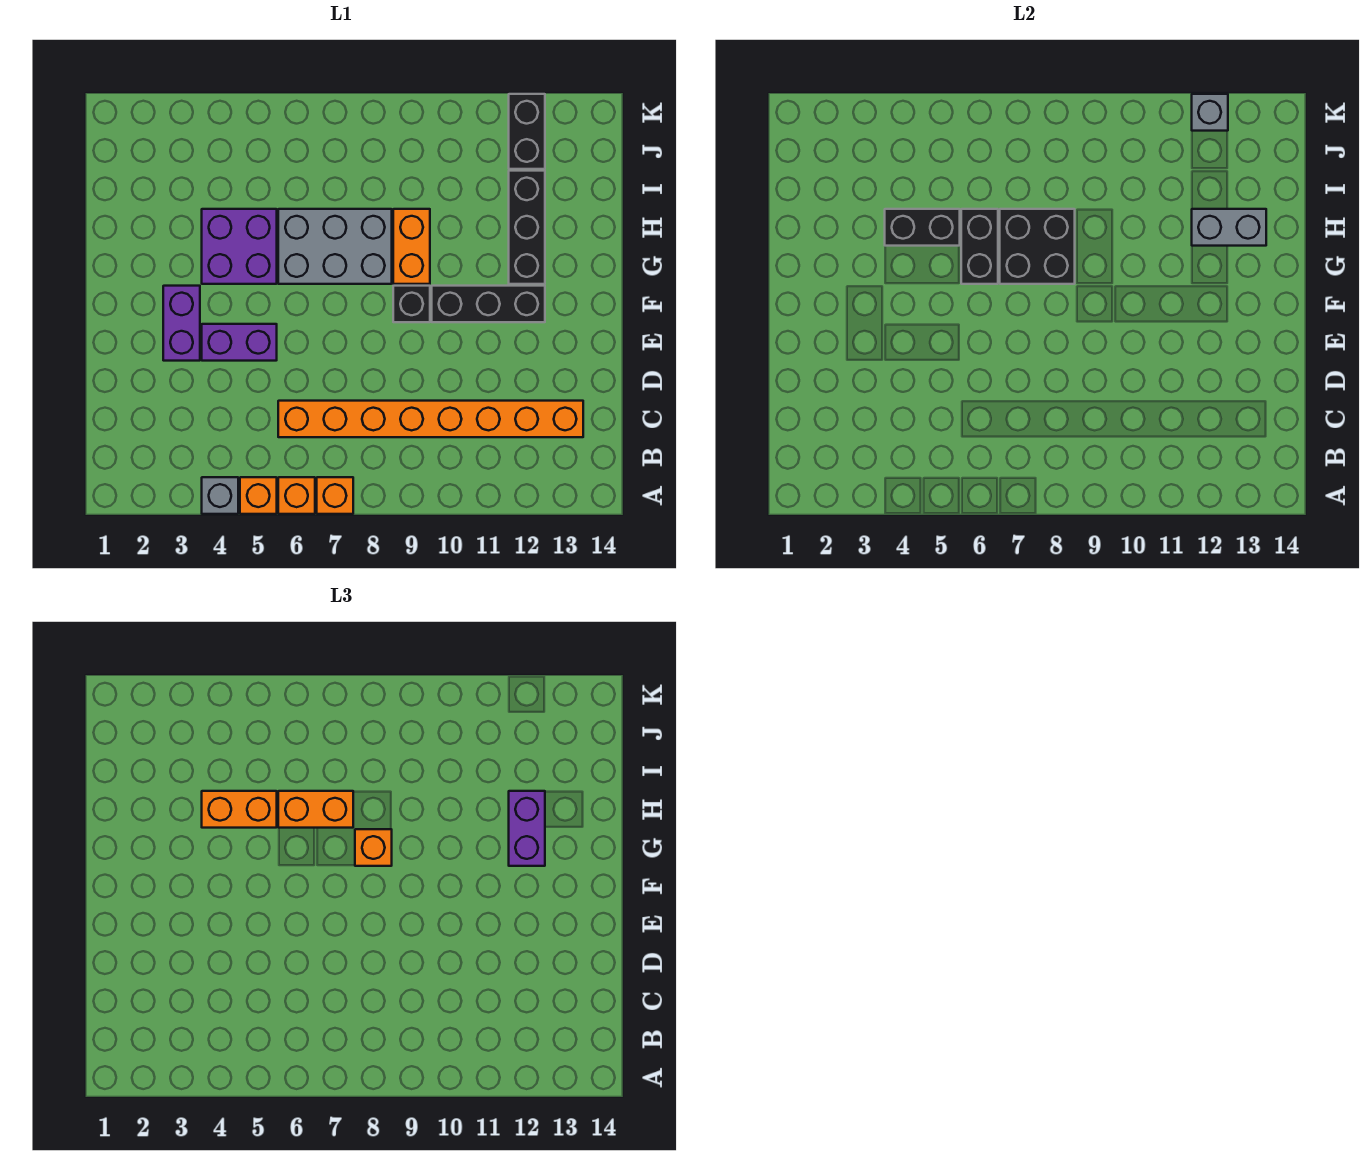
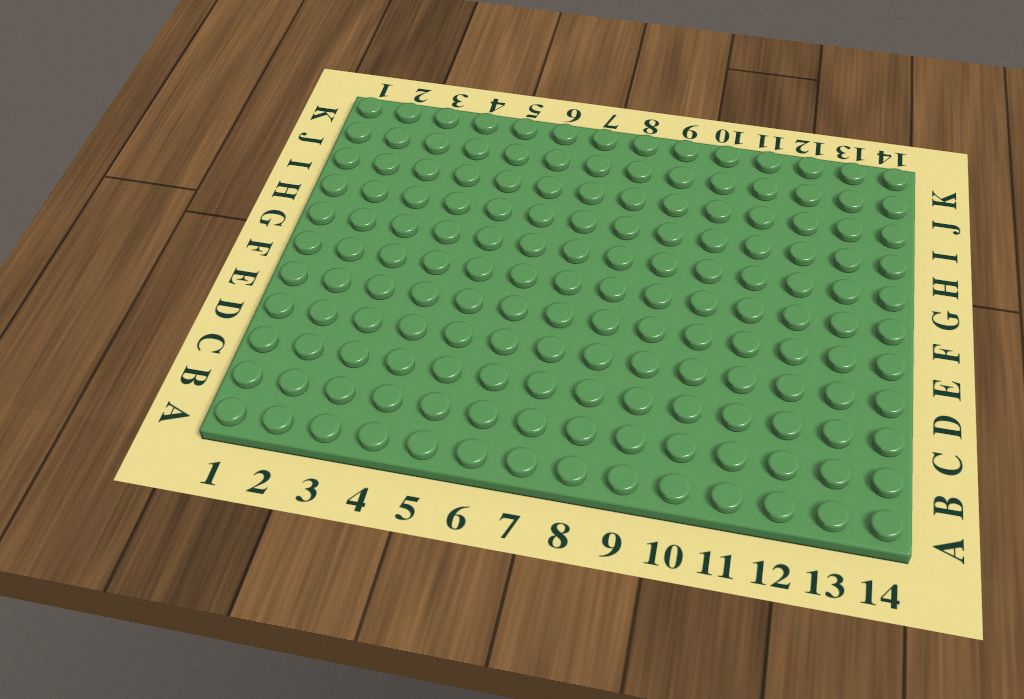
none -> grey brick A4 level 1
none -> orange brick A5 level 1
none -> orange brick A6 level 1

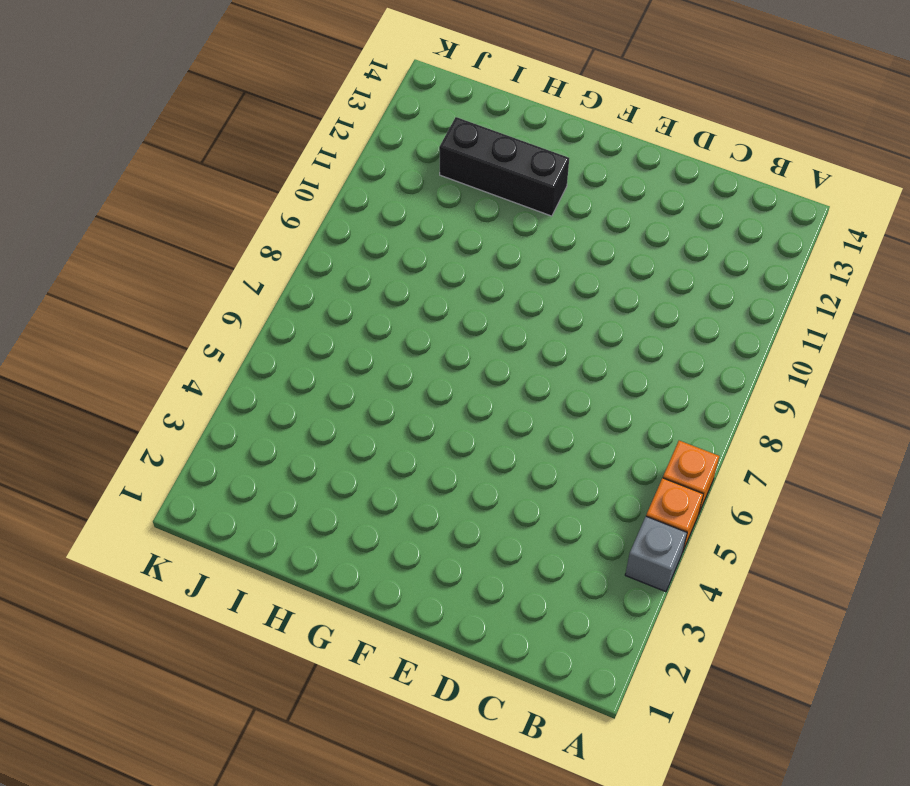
none -> orange brick A7 level 1
none -> orange brick C6:C13 level 1
none -> purple brick E3:F3 level 1

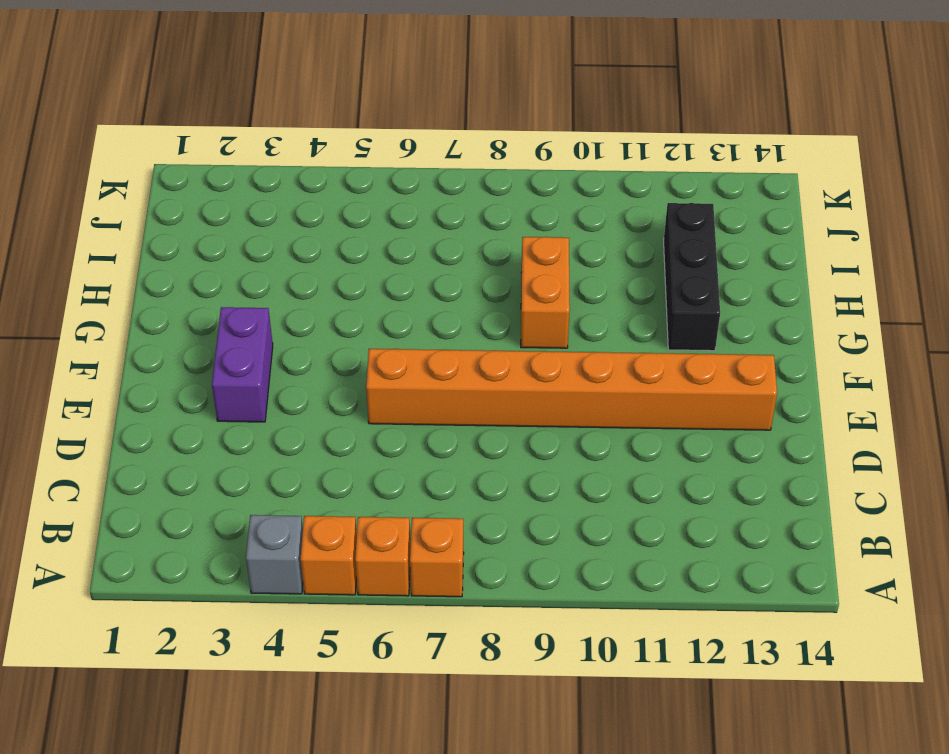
orange brick E6:E13 level 1 -> orange brick C6:C13 level 1
none -> purple brick E4:E5 level 1
none -> black brick F9 level 1
none -> black brick F10:F12 level 1

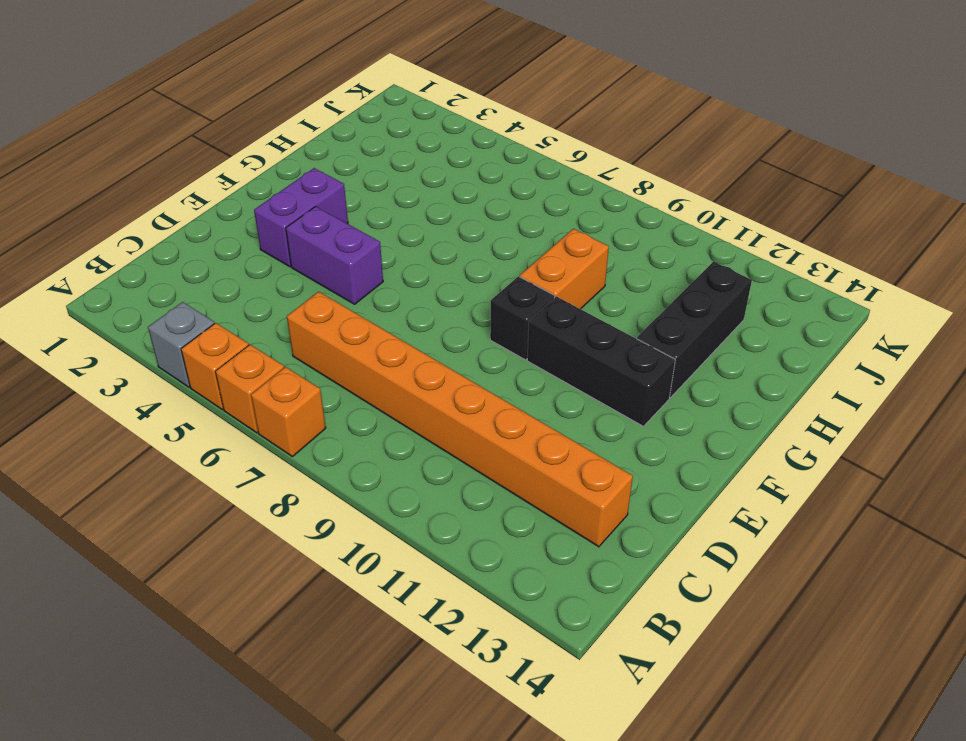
none -> purple brick G4:H5 level 1
none -> grey brick G6:H8 level 1
none -> black brick J12:K12 level 1

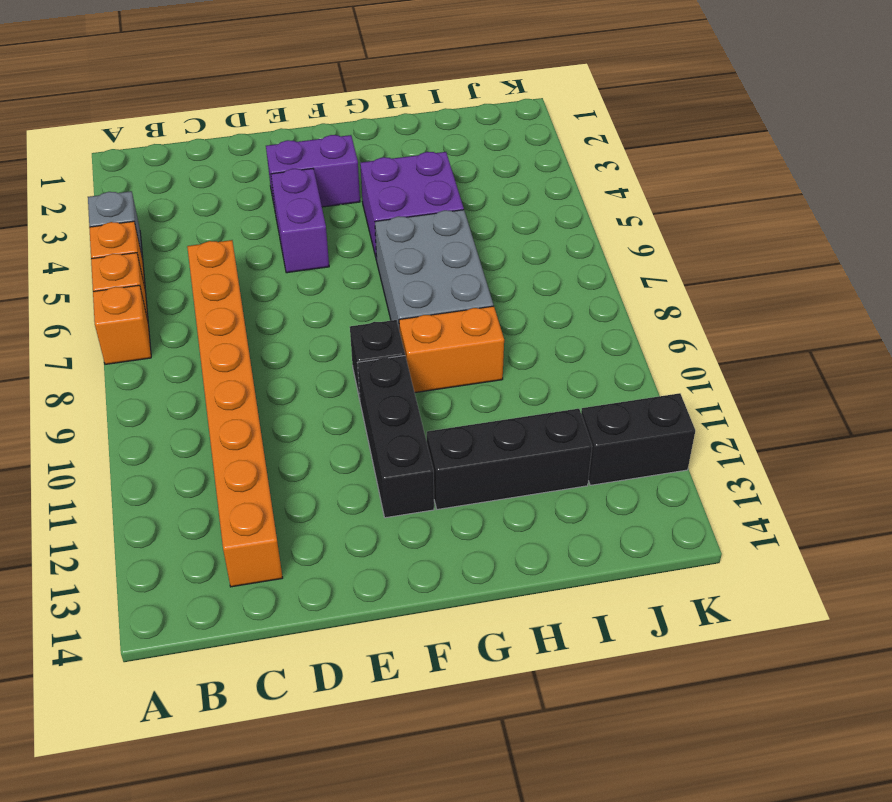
none -> black brick G6:H6 level 2
none -> black brick G7:H8 level 2
none -> black brick H4:H5 level 2

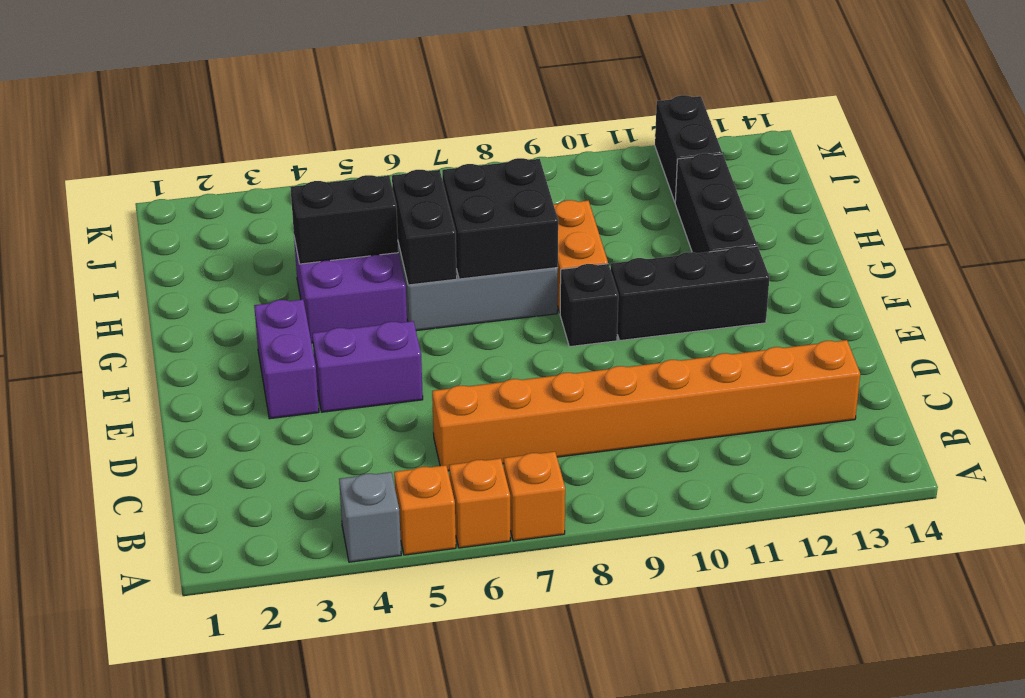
none -> grey brick H12:H13 level 2
none -> grey brick K12 level 2
none -> orange brick G8 level 3

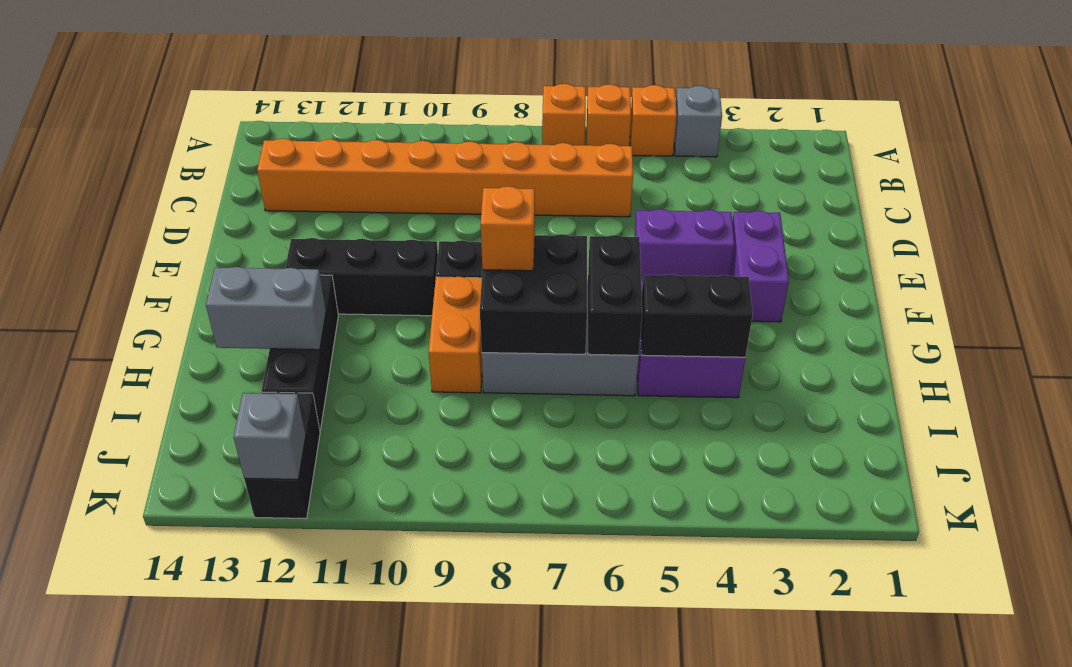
none -> purple brick G12:H12 level 3
none -> orange brick H4:H5 level 3
none -> orange brick H6:H7 level 3

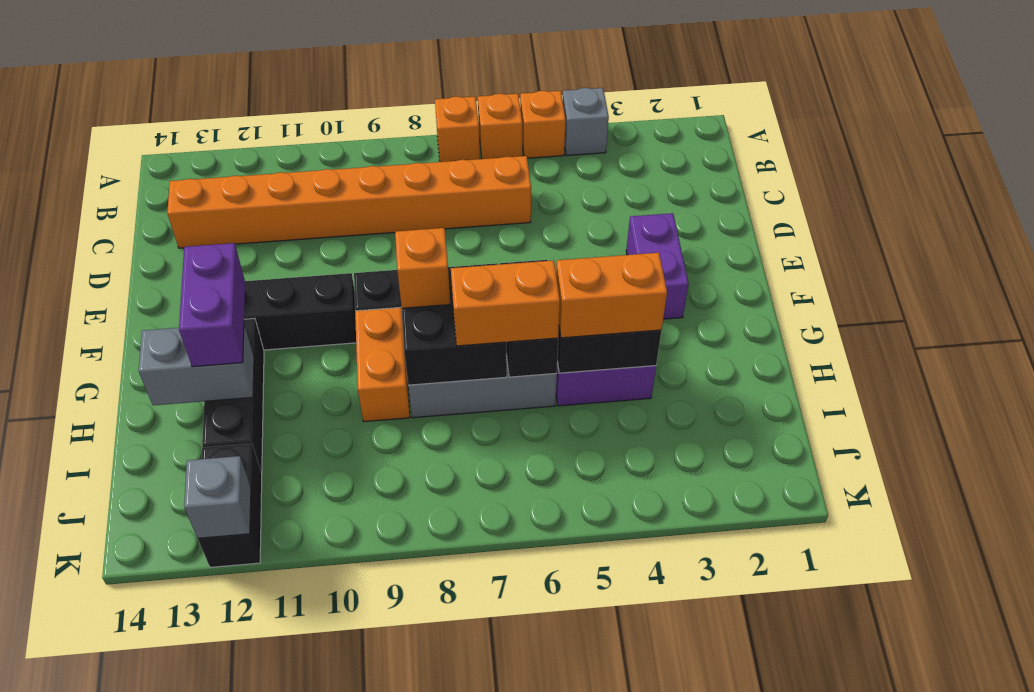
none -> purple brick E4:E5 level 1

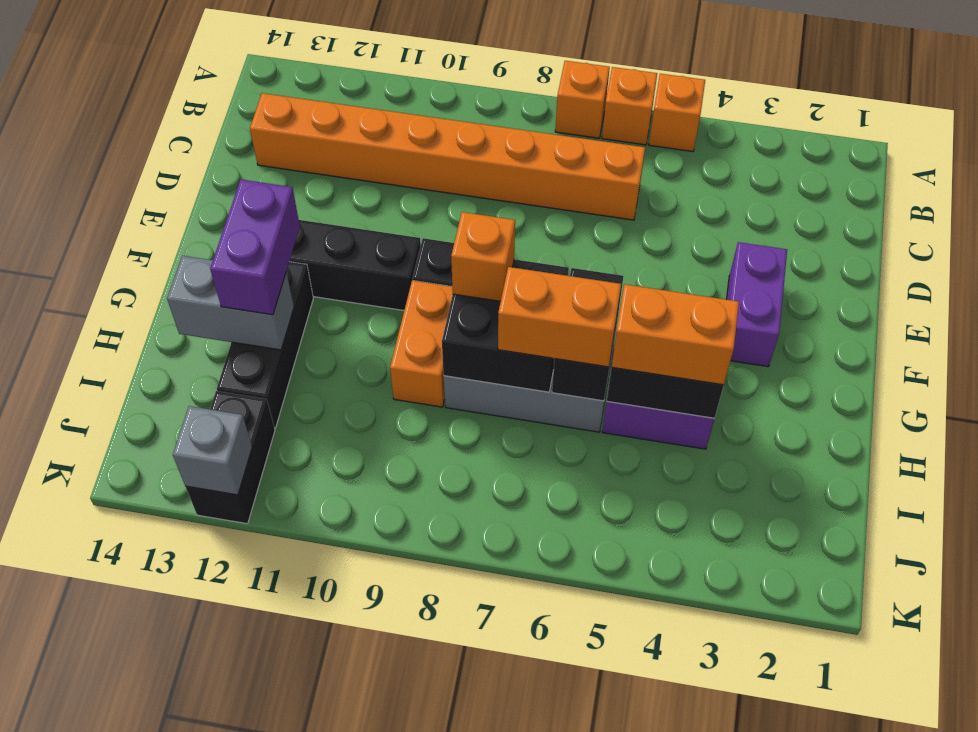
none -> grey brick A4 level 1
none -> purple brick E4:E5 level 1

